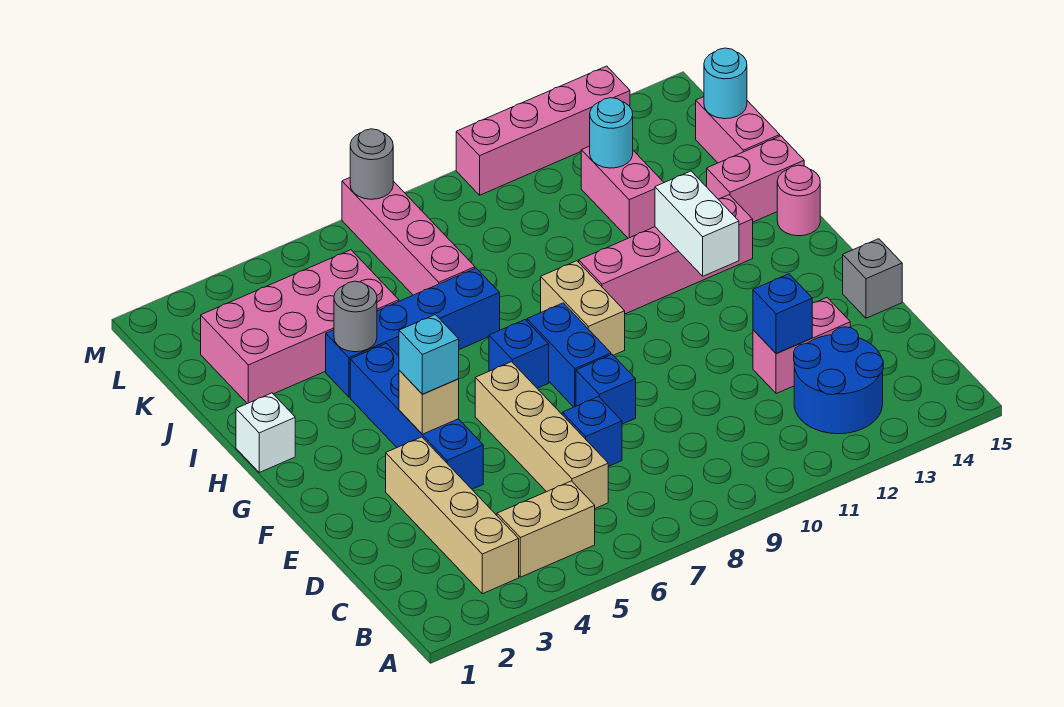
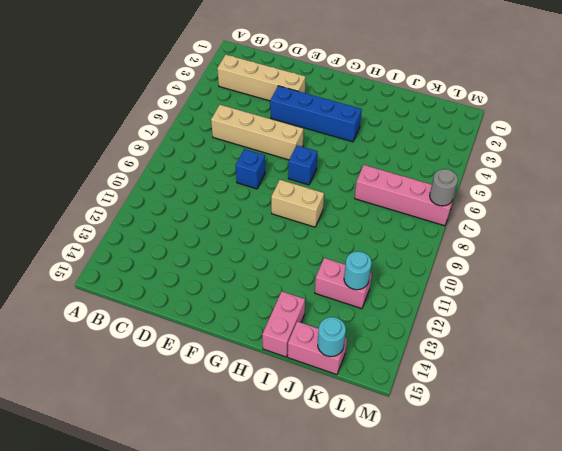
none -> tan brick B4:B5 level 1
none -> blue round brick B12:C13 level 1
none -> blue brick D7 level 1
none -> pink brick D12:D13 level 1

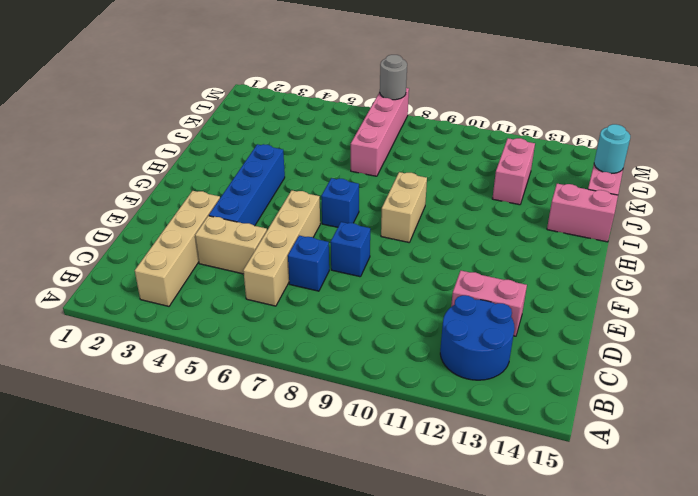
tan brick D4:D5 level 1 -> tan brick B4:B5 level 1
none -> grey brick E15 level 1
none -> blue brick F8:G8 level 1
none -> white brick H1 level 1
none -> pink brick H10:H13 level 1

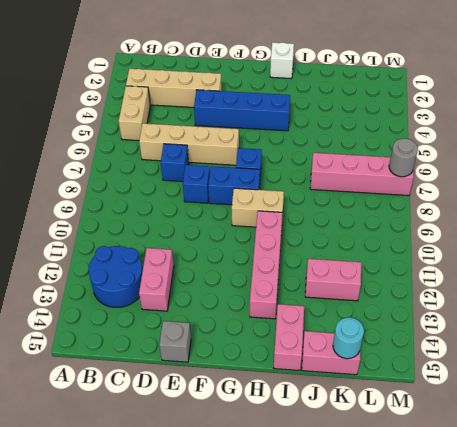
none -> pink round brick H15 level 1
none -> blue brick I4:I7 level 1
none -> pink brick J2:K5 level 1
none -> pink brick M10:M13 level 1

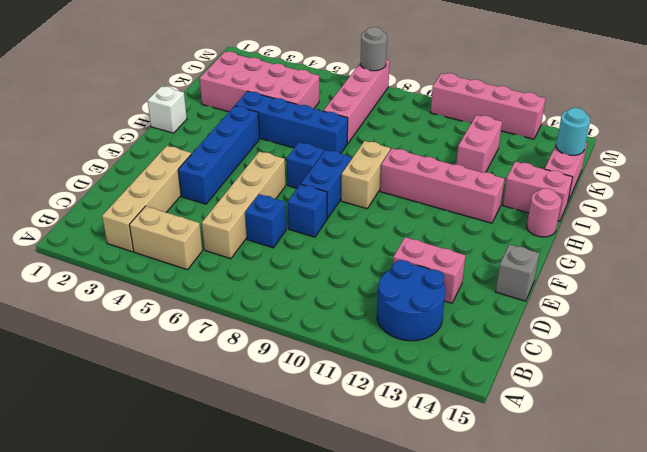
none -> blue brick D12 level 2
none -> tan brick F4 level 2
none -> white brick G12:H12 level 2
none -> grey round brick I4 level 2

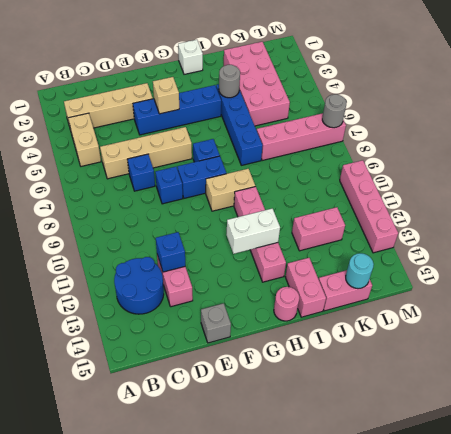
none -> cyan round brick K12 level 2
none -> cyan brick F4 level 3

